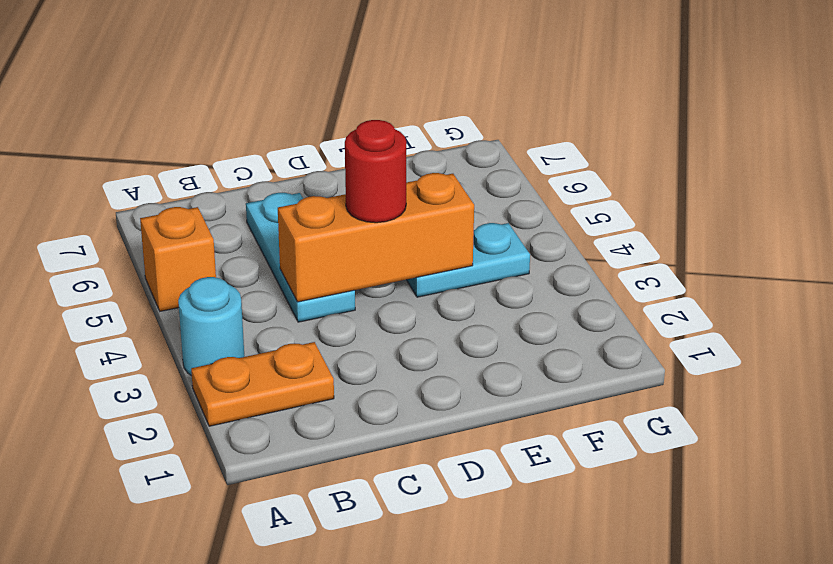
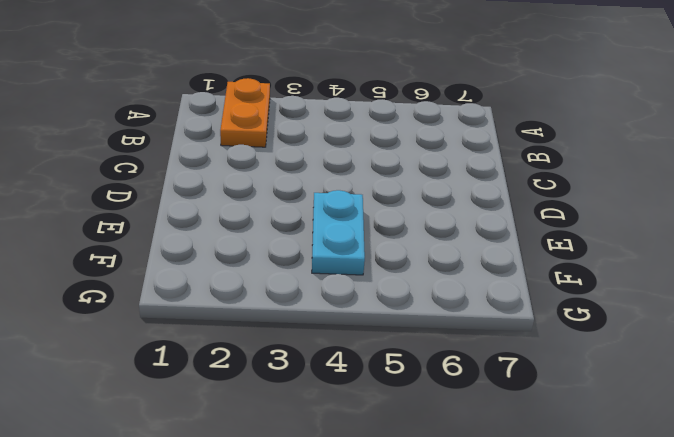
none -> cyan round brick A3 level 1
none -> orange brick A5 level 1

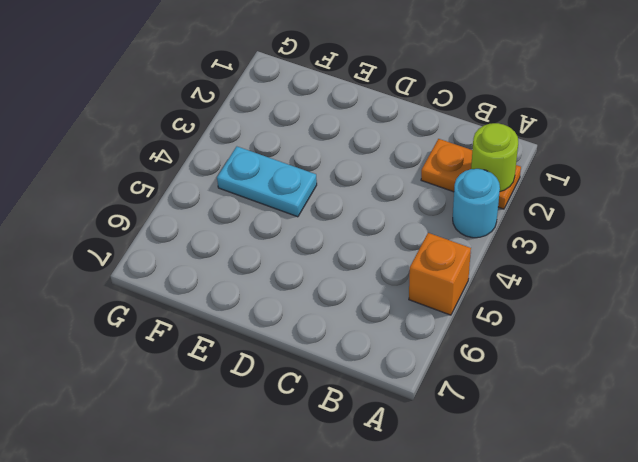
lime round brick A2 level 2 -> none
none -> cyan plate C4:C6 level 1
none -> orange brick C4:E4 level 2

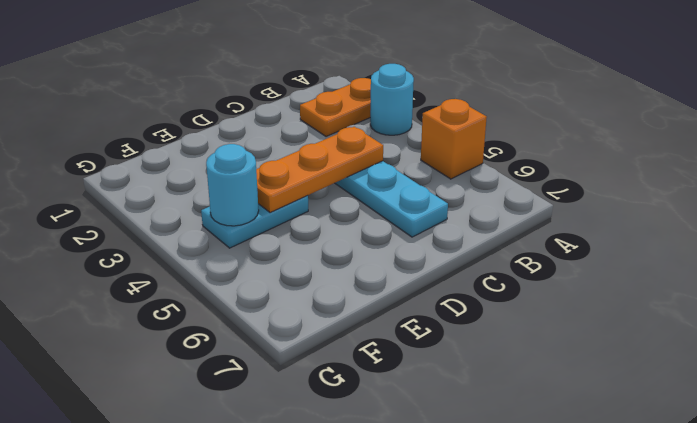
orange plate C4:E4 level 2 -> orange brick C4:E4 level 2
cyan round brick F4 level 2 -> none
none -> red round brick D4 level 3

